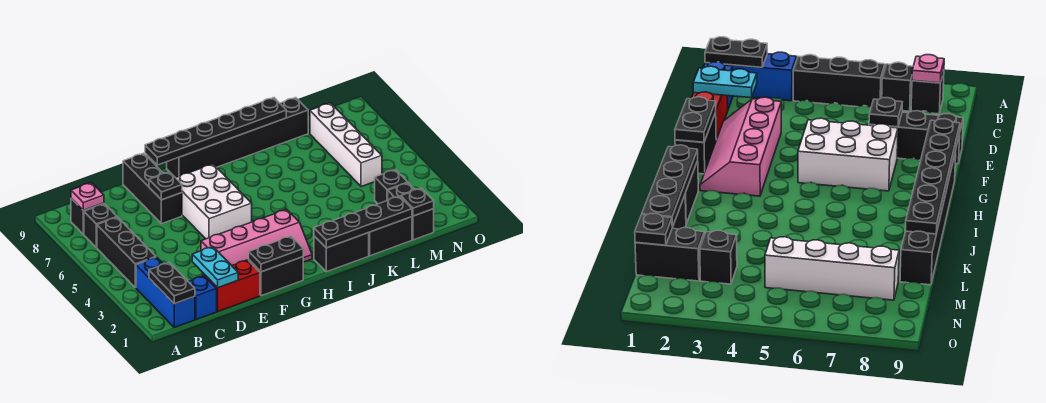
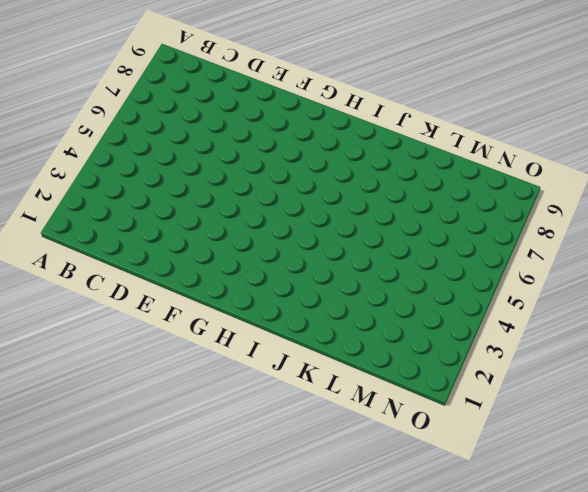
none -> blue brick B1:B3 level 1
none -> black brick B4:B6 level 1
none -> black brick B7 level 1

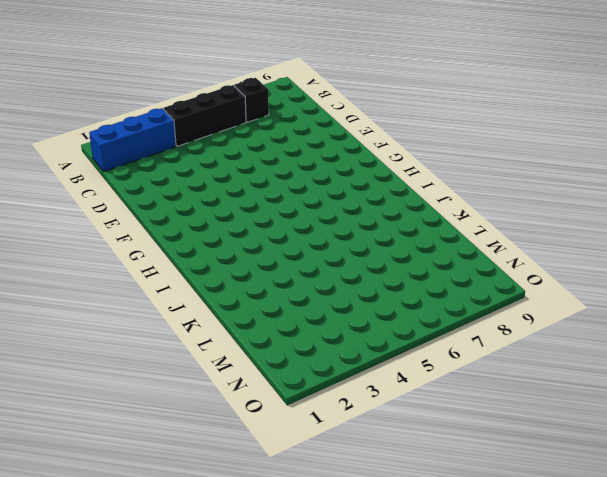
none -> black brick B8 level 1
none -> blue brick C1 level 1
none -> red brick D1:E1 level 1

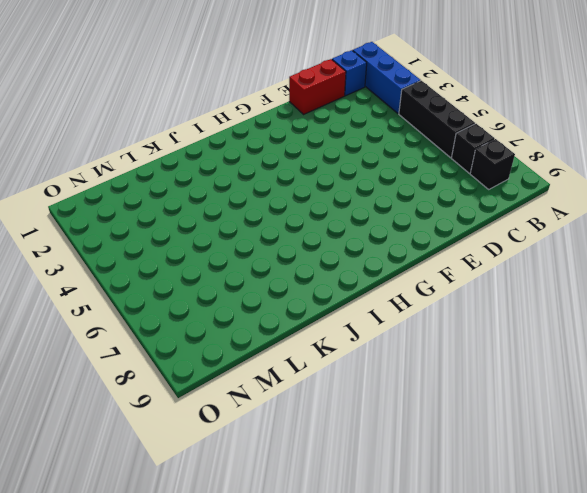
none -> pink slope E2:H3 level 1 top 3
none -> black brick E7:E9 level 1
none -> black brick F1:G1 level 1

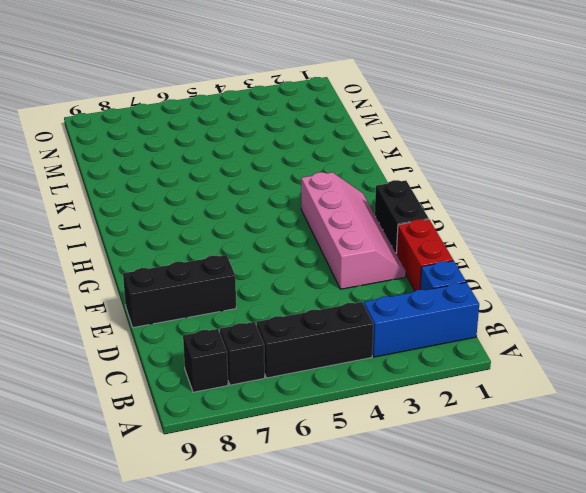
none -> white brick F5:G7 level 1
none -> black brick G9:L9 level 1
none -> black brick I1:J1 level 1

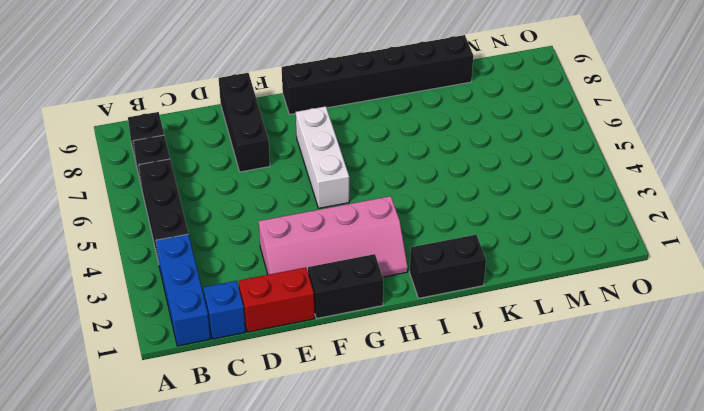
white brick G5:G7 level 1 -> white brick F5:G7 level 1
none -> black brick K1:L1 level 1
none -> black brick M1:M2 level 1
none -> black brick M3 level 1

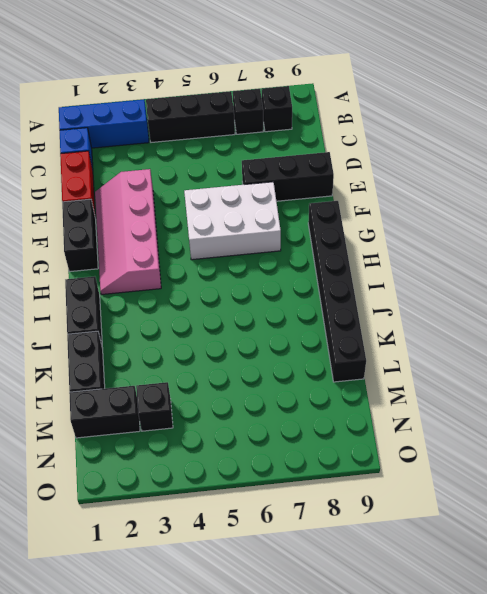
none -> white brick M5:M8 level 1
none -> black plate B1:B2 level 2
none -> pink plate B8 level 2

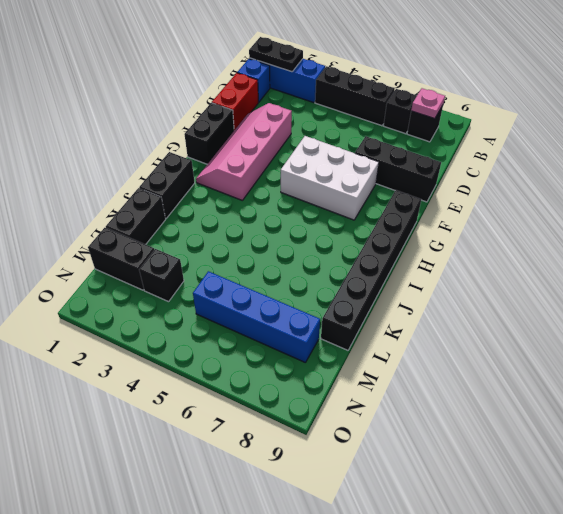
blue brick M5:M8 level 1 -> white brick M5:M8 level 1
none -> cyan plate D1:D2 level 2
none -> black plate E7 level 2
none -> black plate F1:G1 level 2

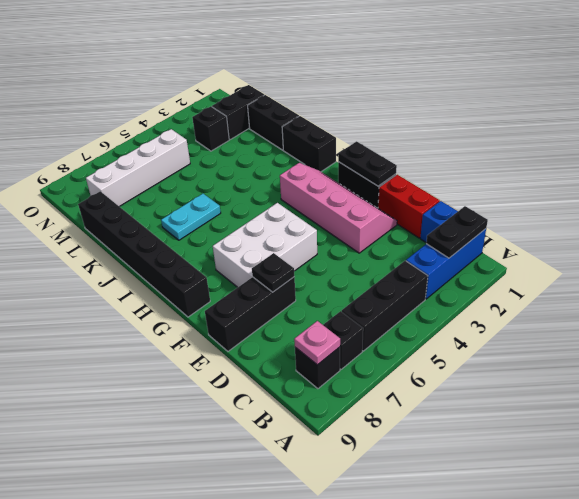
cyan plate J6:J7 level 1 -> cyan plate D1:D2 level 2
none -> black plate F9:K9 level 2
none -> black plate I1:L1 level 2
none -> black plate M1 level 2

